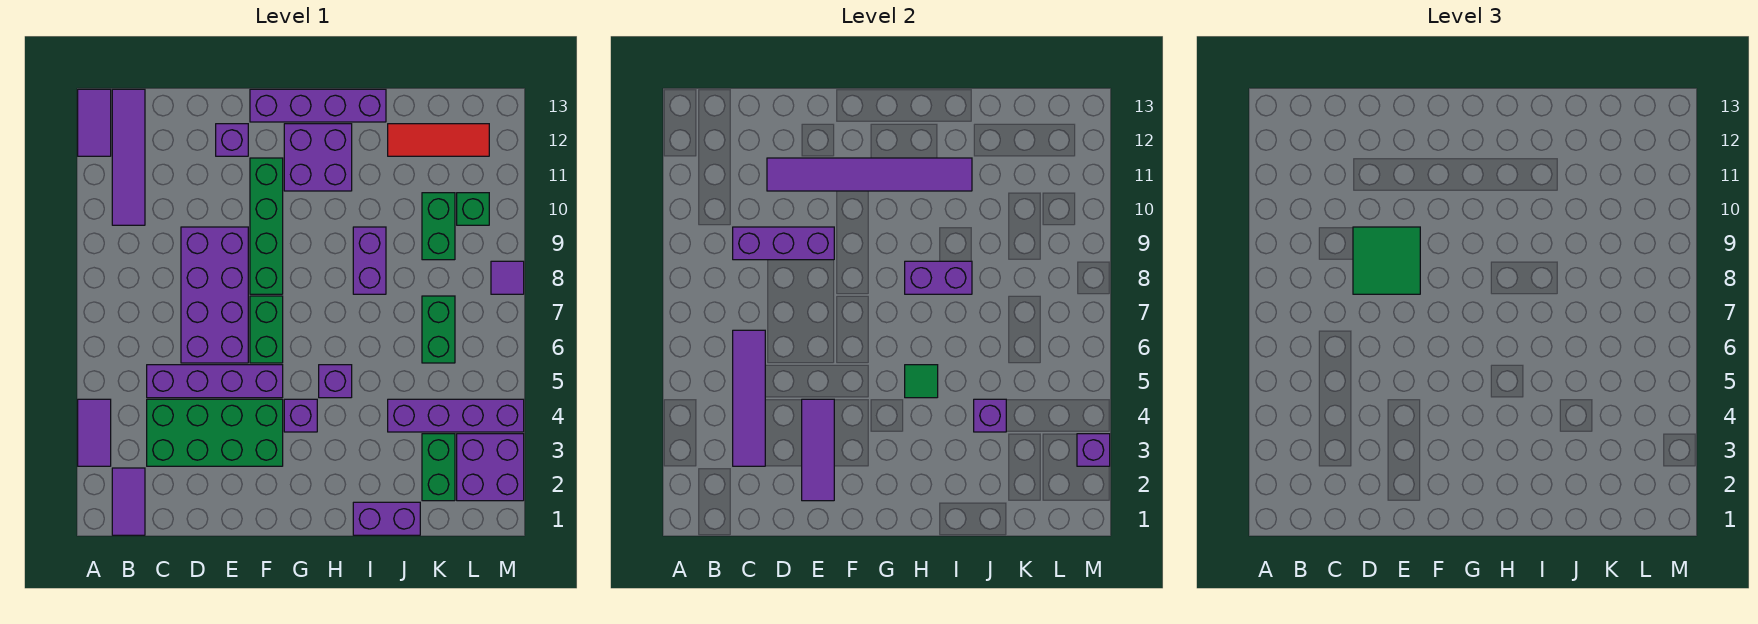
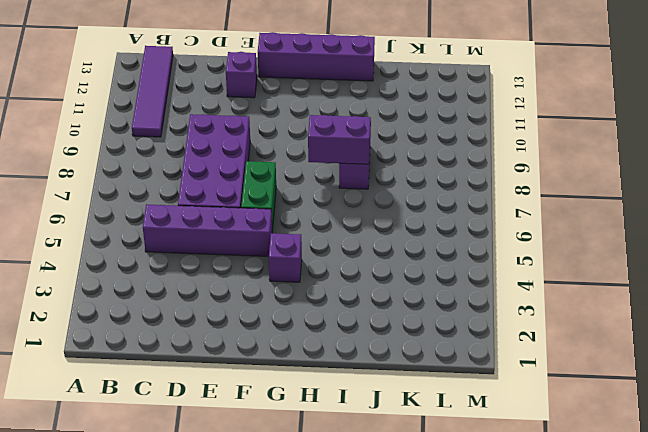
none -> purple tile A3:A4 level 1
none -> purple tile A12:A13 level 1
none -> purple tile B1:B2 level 1
none -> green brick C3:F4 level 1

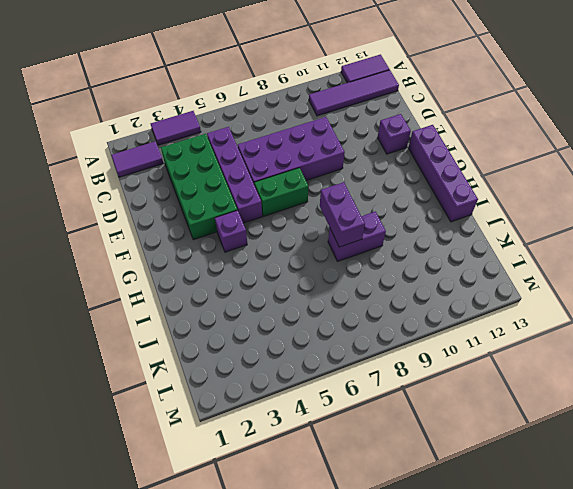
none -> green brick F8:F11 level 1
none -> purple brick G11:H12 level 1
none -> purple brick H5 level 1
none -> purple brick I1:J1 level 1

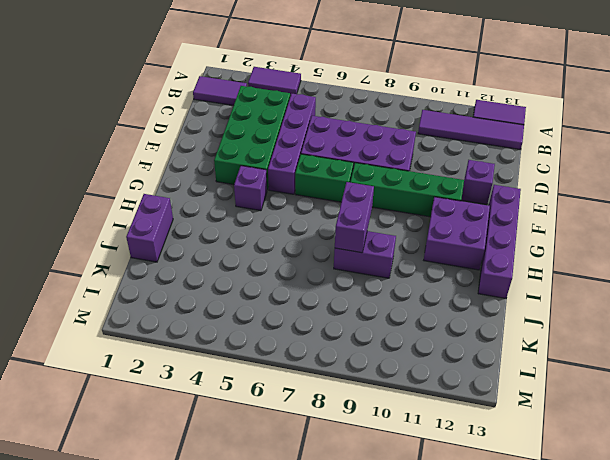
none -> purple brick H5 level 1
none -> purple brick J4:M4 level 1
none -> red tile J12:L12 level 1
none -> green brick K2:K3 level 1

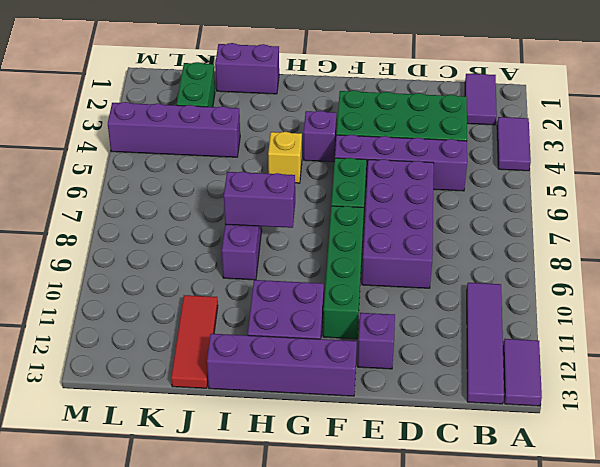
yellow brick H5 level 1 -> purple brick H5 level 1
red tile J11:J13 level 1 -> red tile J12:L12 level 1
none -> green brick K6:K7 level 1
none -> green brick K9:K10 level 1
none -> purple brick L2:M3 level 1
none -> green brick L10 level 1

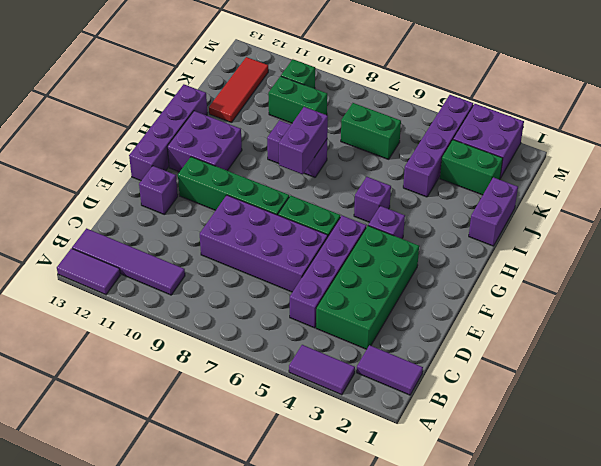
none -> purple tile M8 level 1
none -> purple tile C3:C6 level 2
none -> purple brick C9:E9 level 2
none -> purple tile D11:I11 level 2

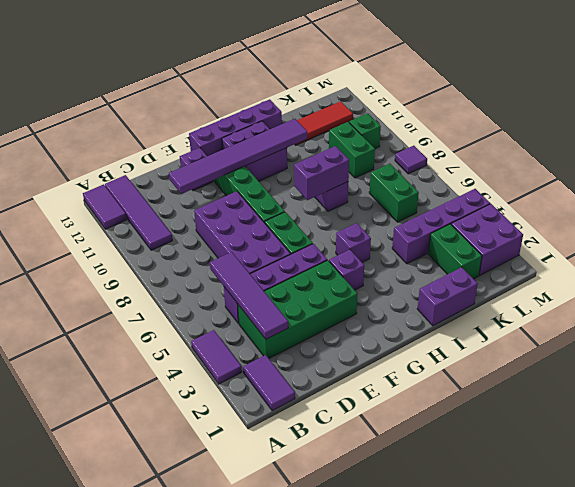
none -> purple brick C9:E9 level 2
none -> purple tile E2:E4 level 2
none -> green tile H5 level 2
none -> purple brick J4 level 2

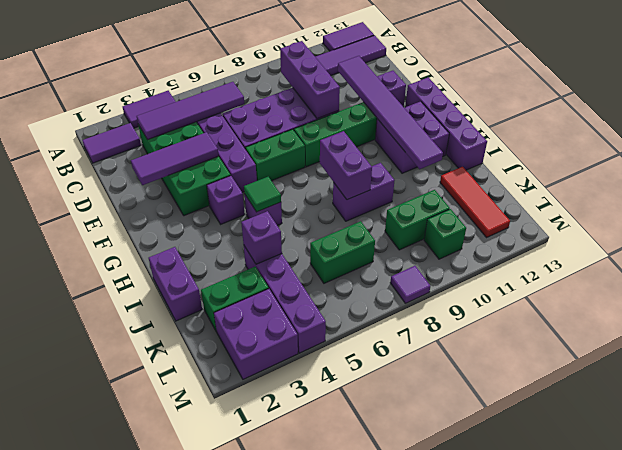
none -> purple brick M3 level 2
none -> green tile D8:E9 level 3

